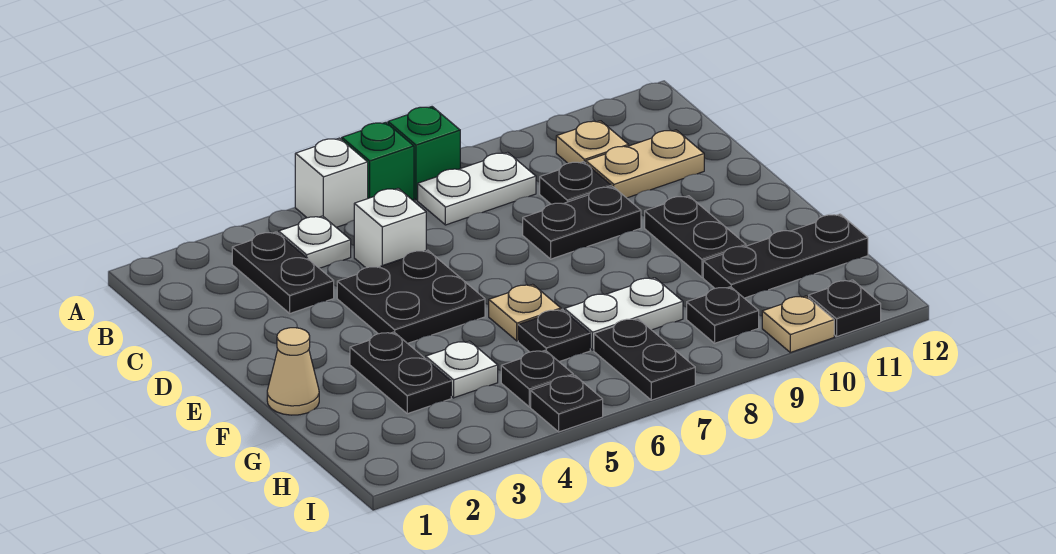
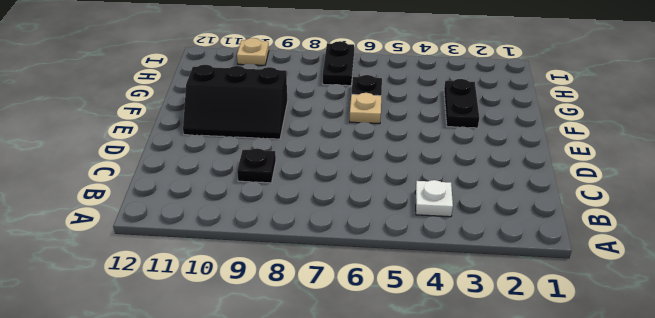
black slope E9:F11 level 1 top F -> black plate E10:F10 level 1
none -> white brick A5 level 1
none -> green brick A6 level 1
none -> green brick A7 level 1

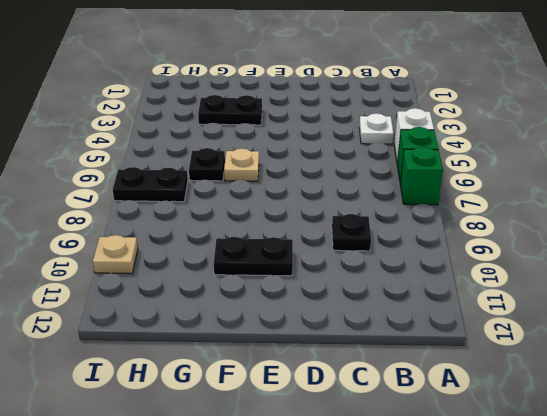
none -> black plate B3:C3 level 1
none -> white plate B7:B8 level 1
none -> tan plate B10 level 1

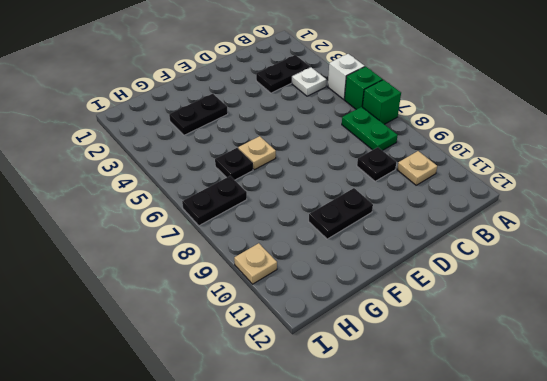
green plate B7:B8 level 1 -> white plate B7:B8 level 1
none -> white brick C5 level 1
none -> tan plate C10:C11 level 1
none -> black plate D4:E5 level 1

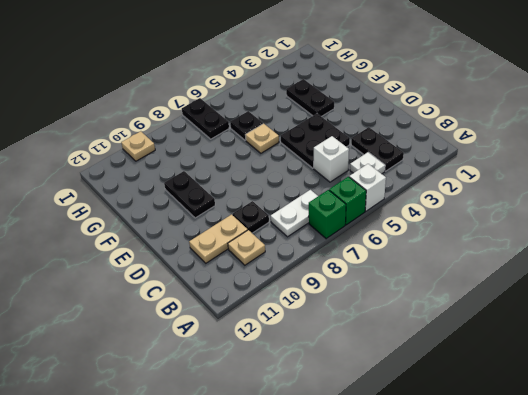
none -> black plate D8:D9 level 1
none -> tan cone F1 level 1
none -> white plate G4 level 1

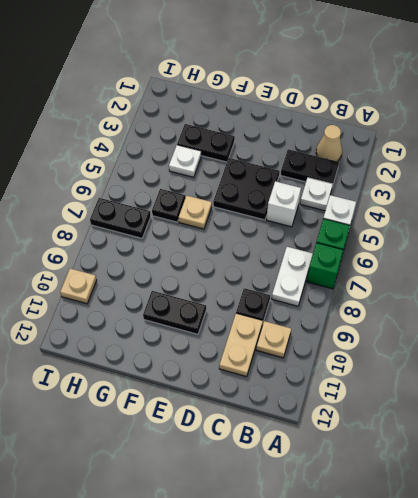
tan cone B2 level 1 -> tan cone F1 level 1
none -> black plate D8:D9 level 1
none -> white plate G7:G8 level 1
none -> black plate G10:G12 level 1

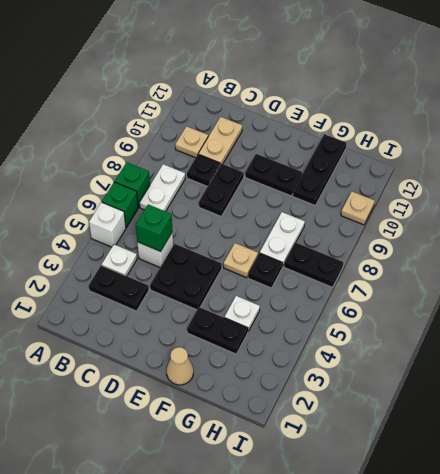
green brick C5 level 2 -> none
none -> black plate H5 level 1
none -> black plate H9 level 1
none -> black plate I5 level 1

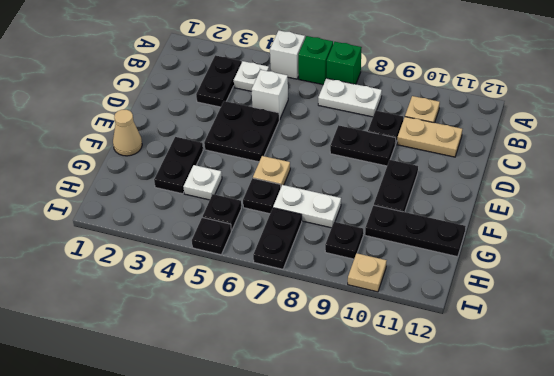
none -> black plate I11 level 1

